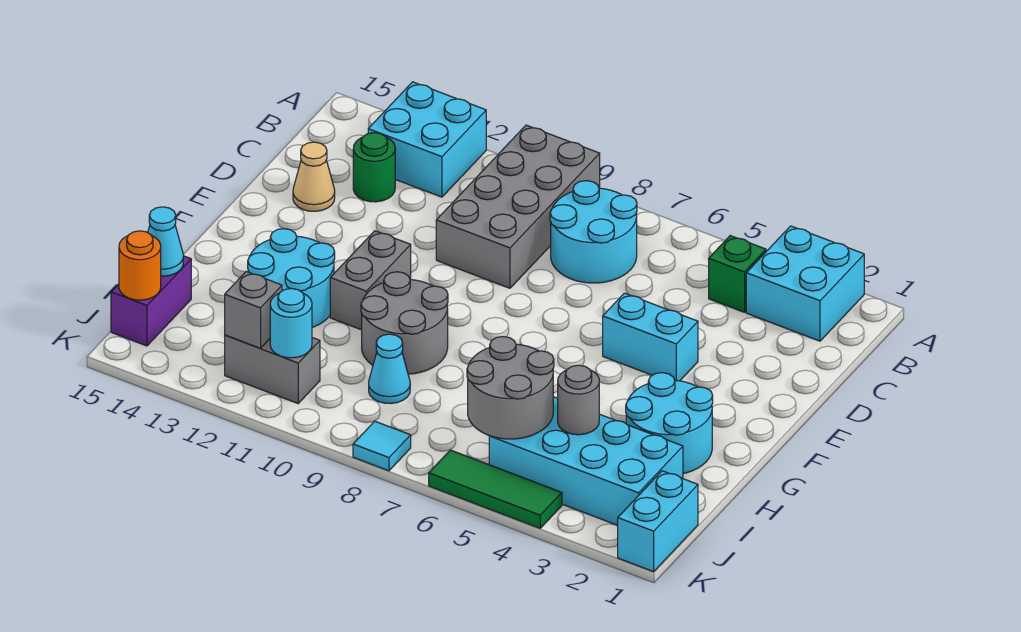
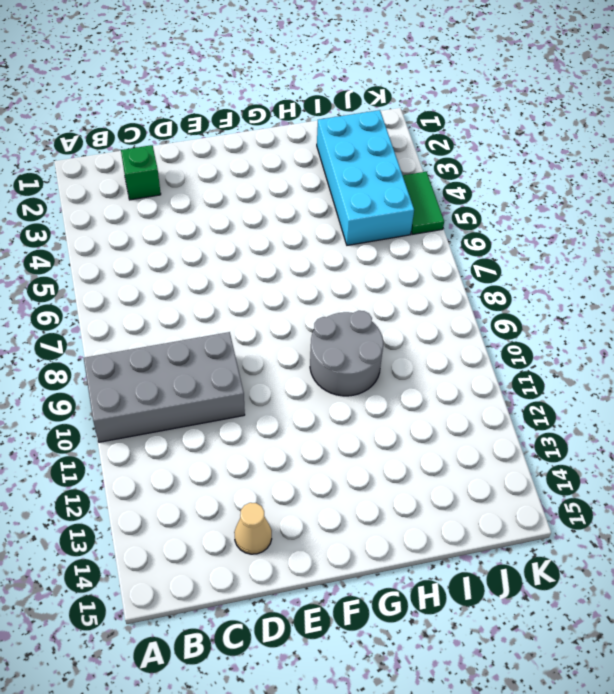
green brick C2 level 1 -> green brick B4 level 1
green tile K4:K5 level 1 -> green tile K4:K6 level 1
none -> cyan brick A2:B3 level 1
none -> cyan brick A12:B13 level 1
none -> cyan round brick B7:C8 level 1

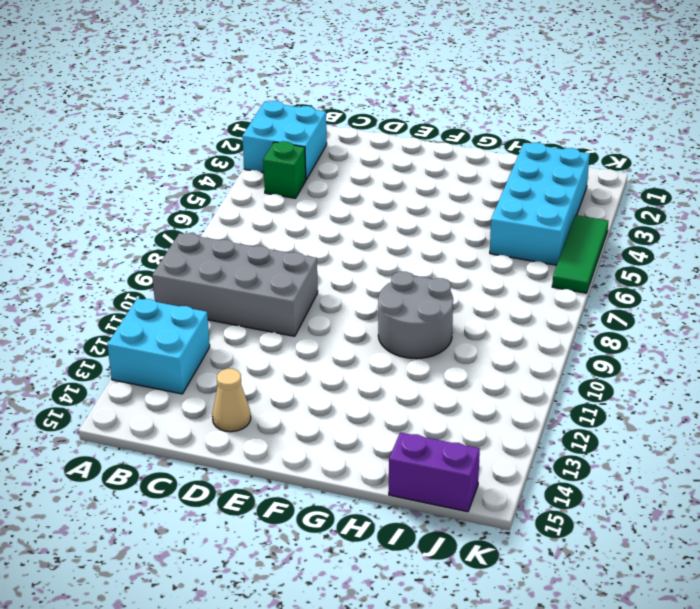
none -> cyan round brick B7:C8 level 1
none -> green round brick C13 level 1
none -> cyan brick E4:E5 level 1

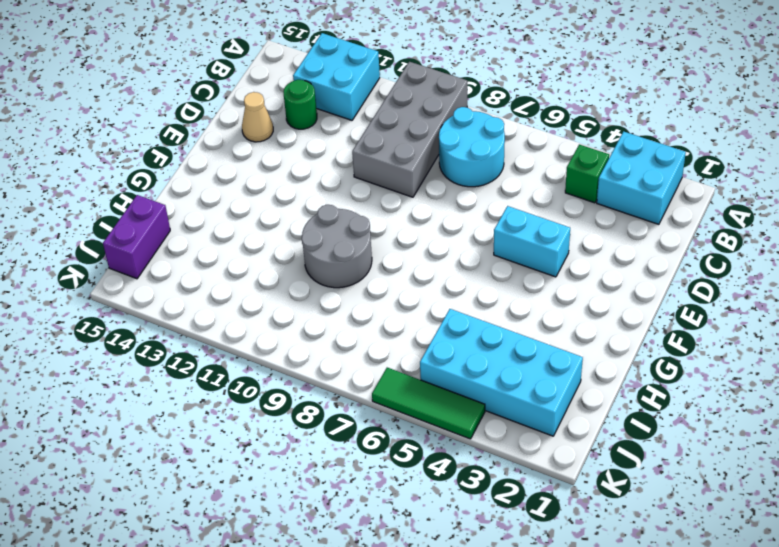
none -> grey brick F11:G11 level 1
none -> cyan round brick G2:H3 level 1
none -> cyan round brick G12:H13 level 1

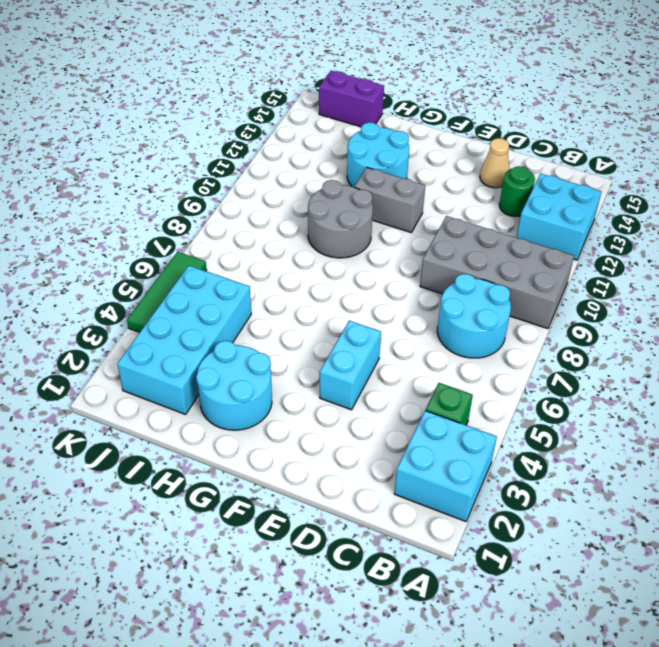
none -> cyan cone I9 level 1
none -> cyan brick J1:K1 level 1
none -> grey brick J11:J12 level 1

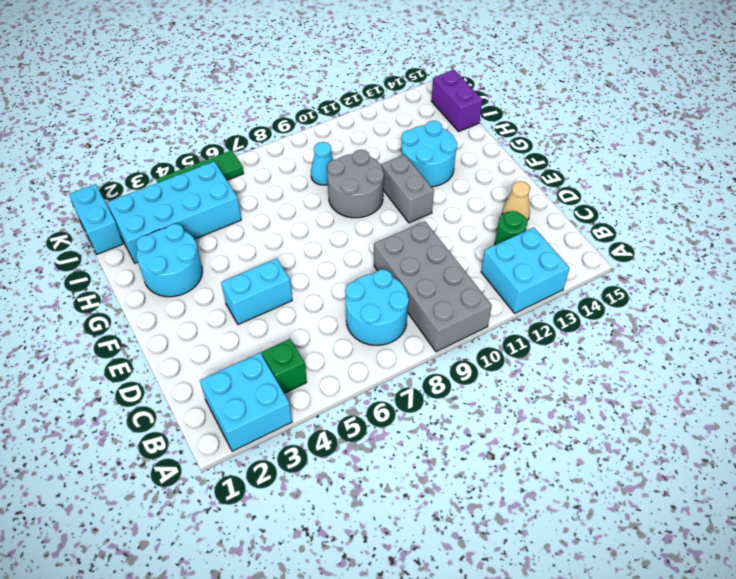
none -> grey brick J11:J12 level 1
none -> cyan tile K8 level 1
none -> grey round brick I4 level 2

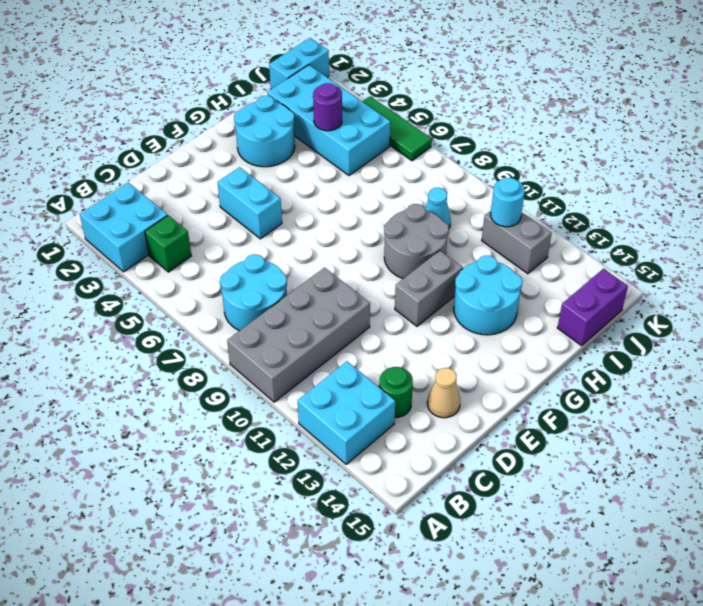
purple round brick I4 level 2 -> grey round brick I4 level 2
none -> cyan tile K8 level 1
none -> grey round brick I5:J6 level 2
none -> cyan cone I15 level 2

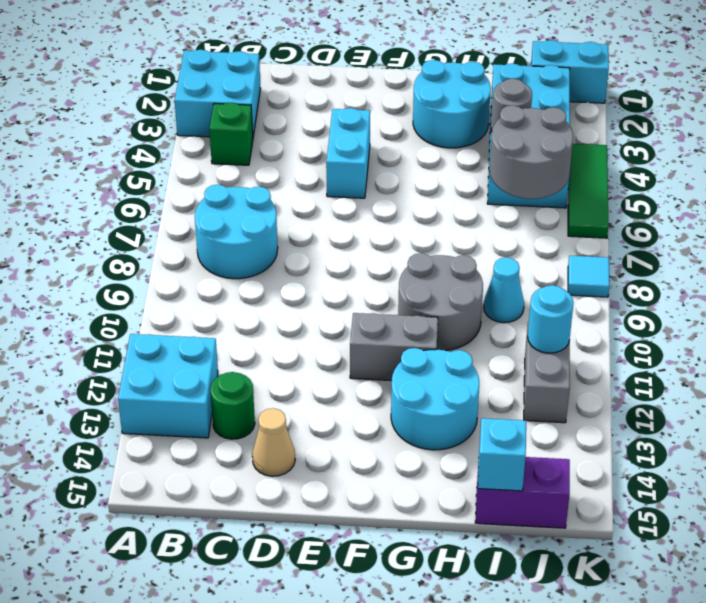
cyan brick I15 level 2 -> cyan cone I15 level 2
none -> grey brick A9:D10 level 1
none -> grey brick J12 level 2
none -> orange round brick J15 level 2

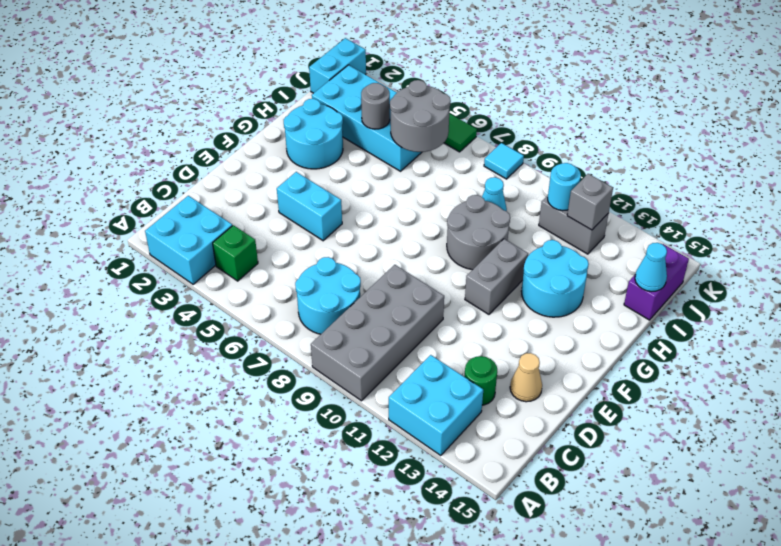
none -> orange round brick J15 level 2

